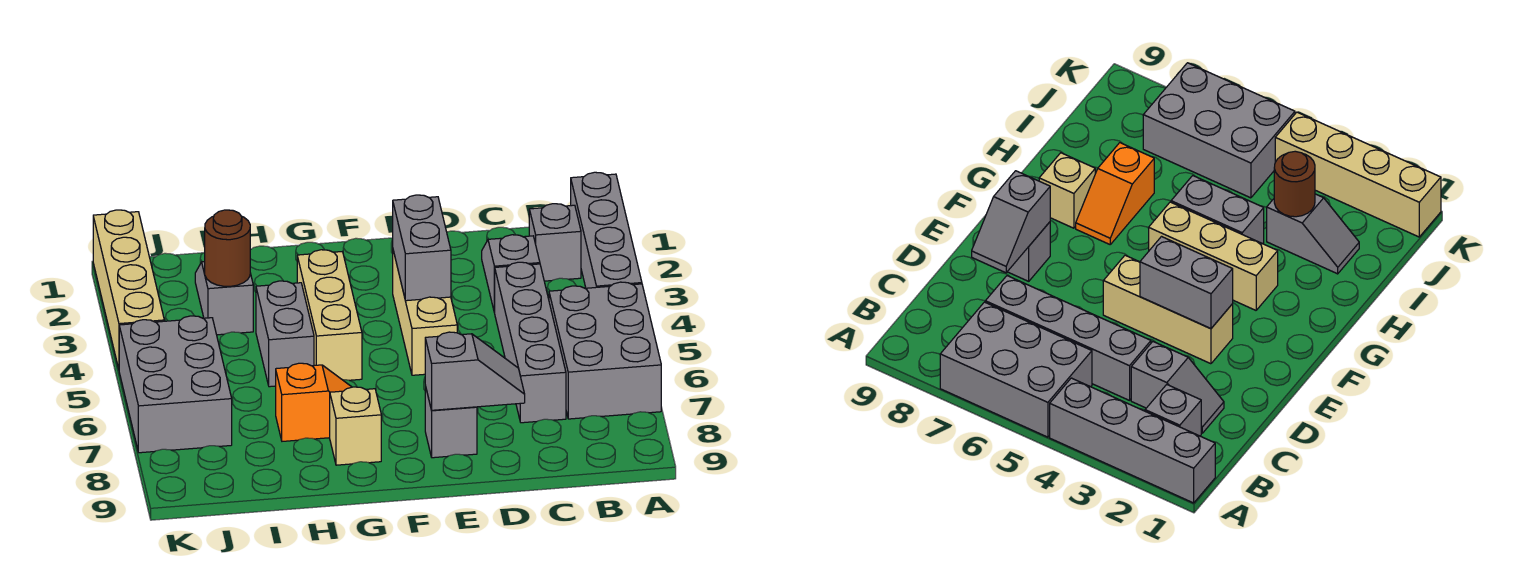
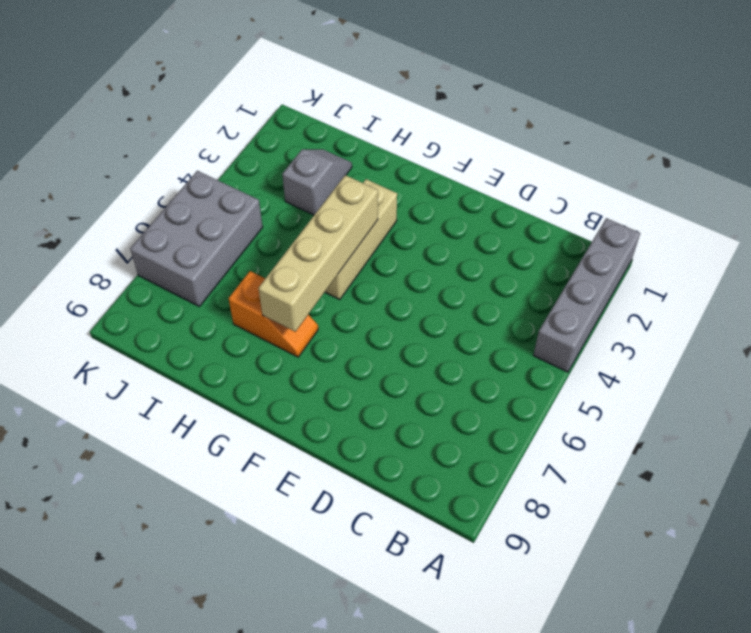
tan brick G4:G7 level 2 -> tan brick K1:K4 level 1
none -> grey brick A5:B7 level 1
none -> grey brick B2 level 1
none -> grey slope C2:C3 level 1 top 3

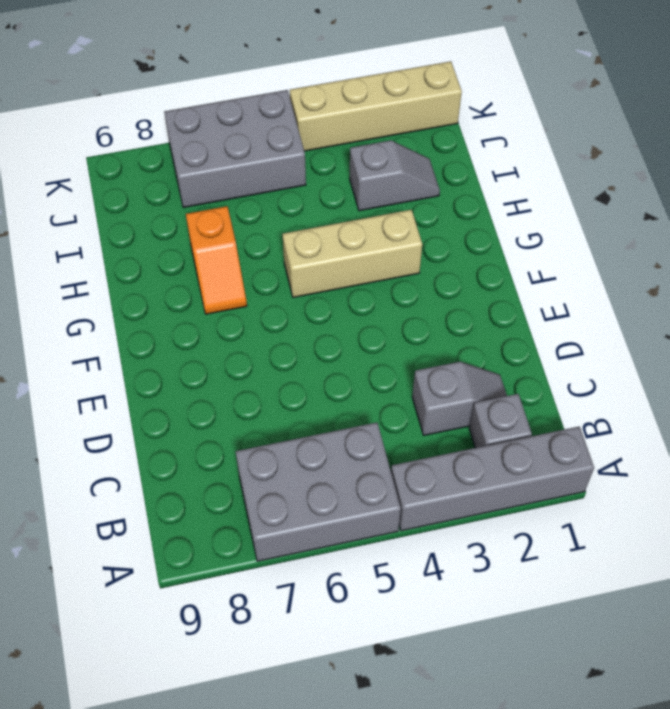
none -> grey brick C4:C7 level 1
none -> tan brick E3:E5 level 1
none -> grey brick E8 level 1

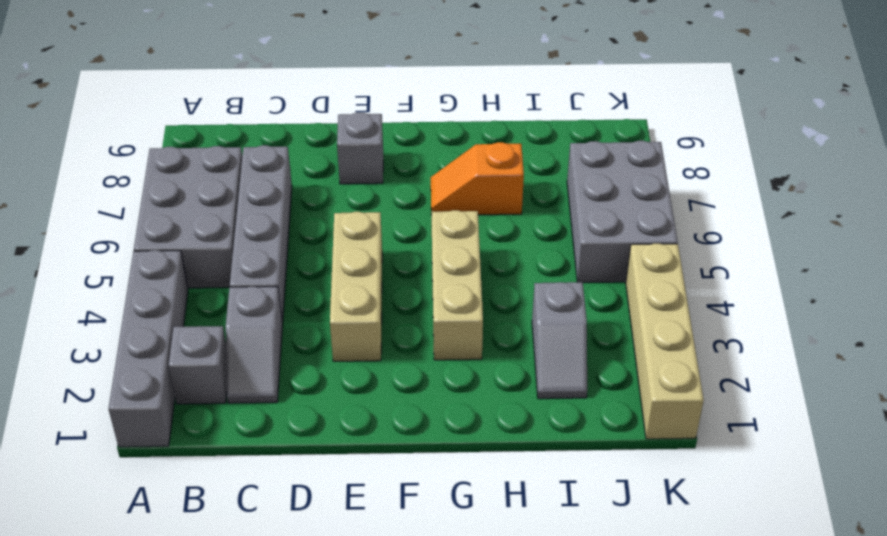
none -> tan brick G8 level 1
none -> grey brick H4:H5 level 1
none -> grey slope D8:E8 level 2 top E

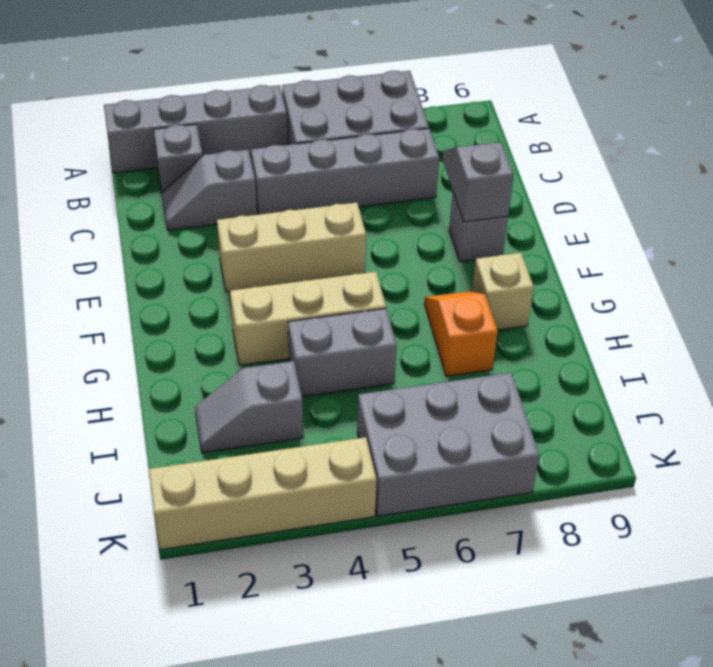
none -> grey brick E3:E4 level 2
none -> brown round brick I3 level 2

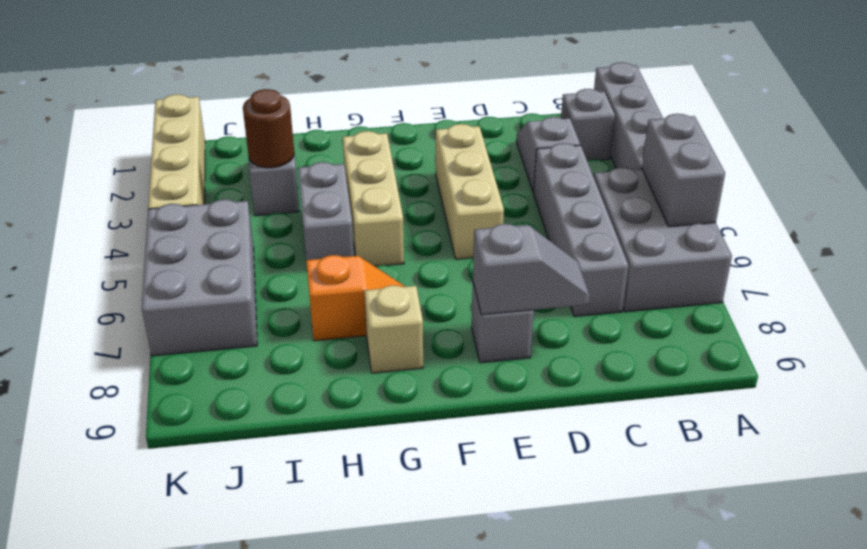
grey brick A5:A6 level 2 -> grey brick E3:E4 level 2

